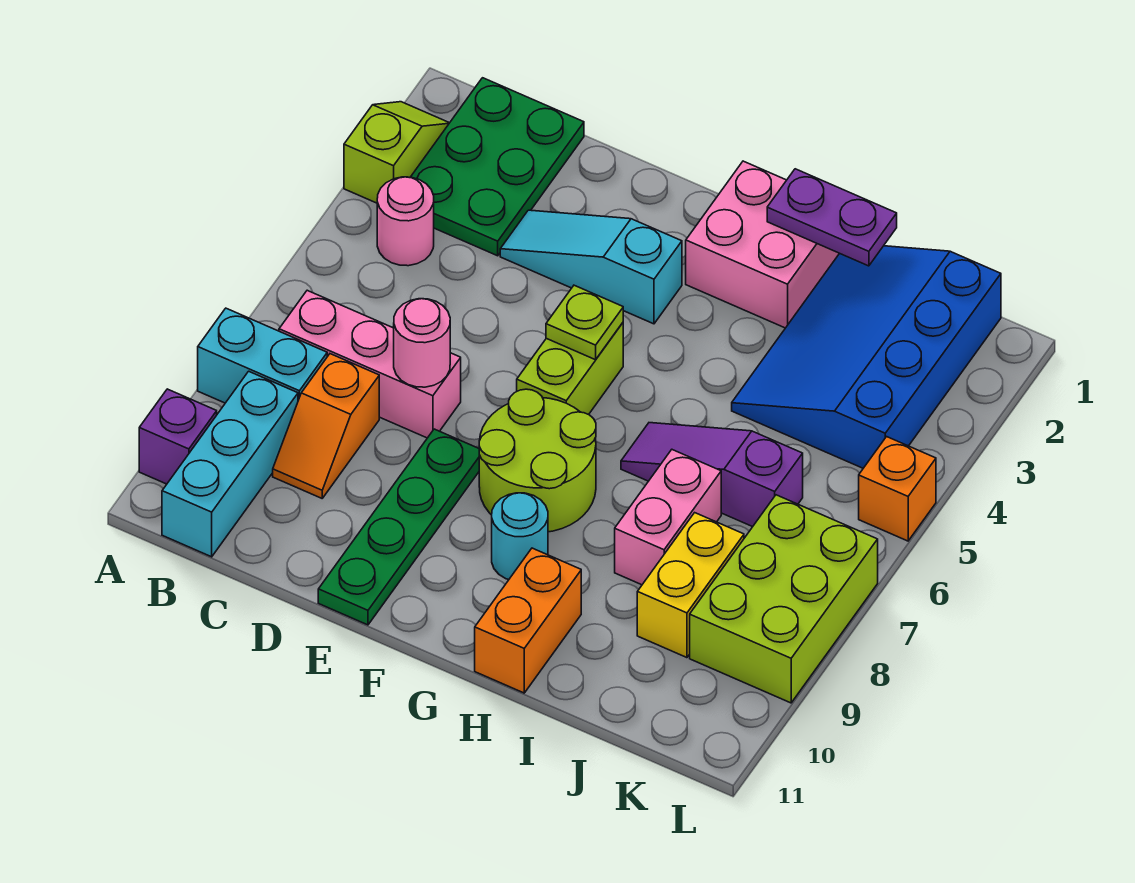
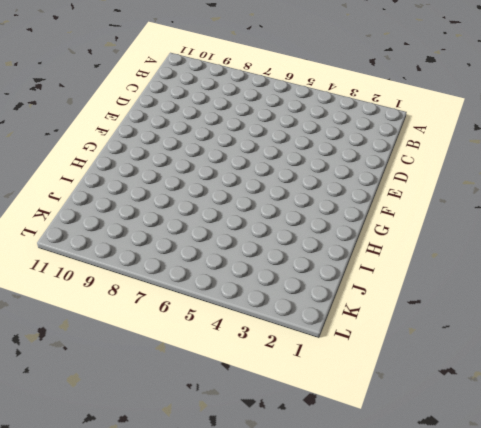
none -> lime slope A2:A3 level 1 top 3
none -> cyan brick A8:B8 level 1
none -> purple brick A10 level 1

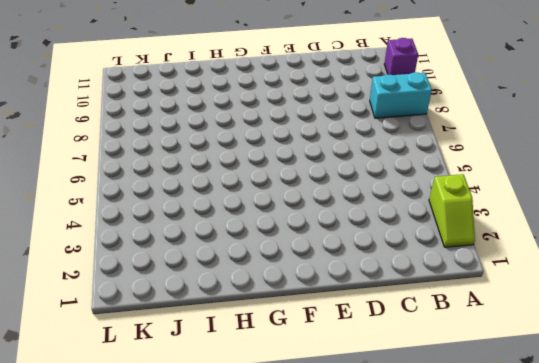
none -> green plate B1:C3 level 1
none -> pink round brick B4 level 1
none -> pink brick B7:D7 level 1

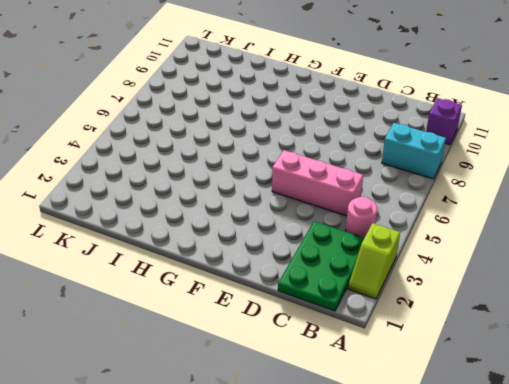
pink brick C5:E5 level 1 -> pink brick B7:D7 level 1
none -> cyan brick B9:B11 level 1
none -> orange slope C8:C9 level 1 top 8
none -> cyan slope D3:F3 level 1 top F

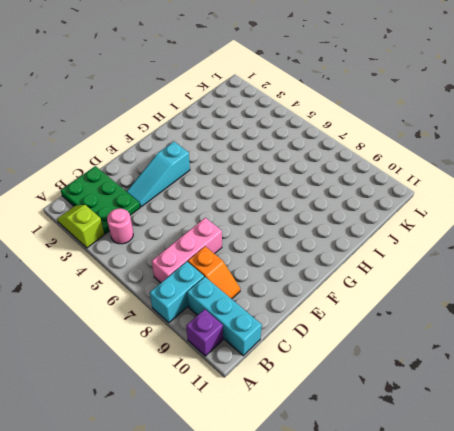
none -> green plate E8:E11 level 1
none -> lime brick F5:F6 level 1
none -> lime round brick F7:G8 level 1

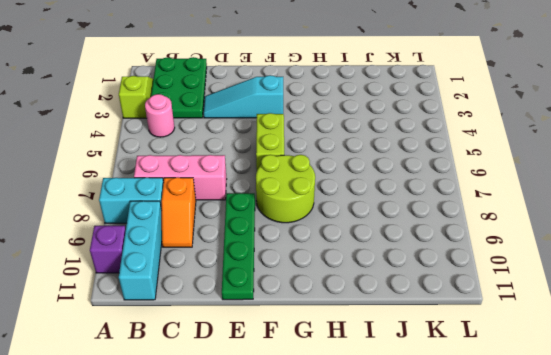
none -> pink brick G1:H2 level 1
none -> cyan round brick G9 level 1
none -> purple slope H6:J6 level 1 top J

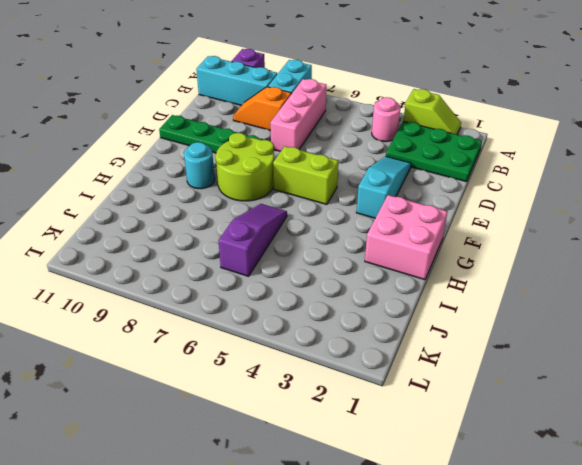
none -> orange brick H10:H11 level 1
none -> blue slope I1:K4 level 1 top K
none -> pink brick I7:I8 level 1

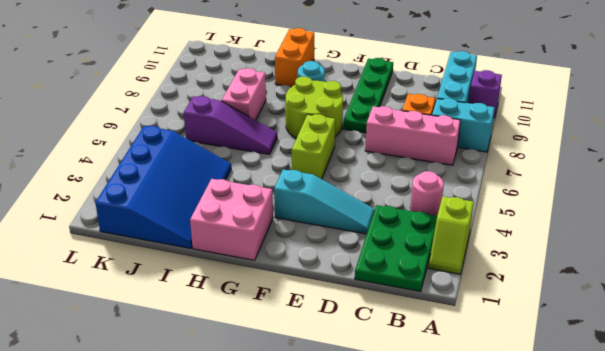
none -> yellow brick J8:J9 level 1
none -> lime brick K7:L9 level 1
none -> orange brick L5 level 1

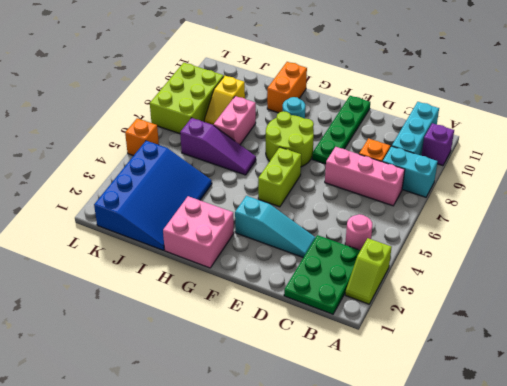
yellow slope J8:J9 level 1 top 9 -> yellow brick J8:J9 level 1
none -> pink round brick D7 level 2
none -> lime plate F5 level 2
none -> purple plate H1:I1 level 2

